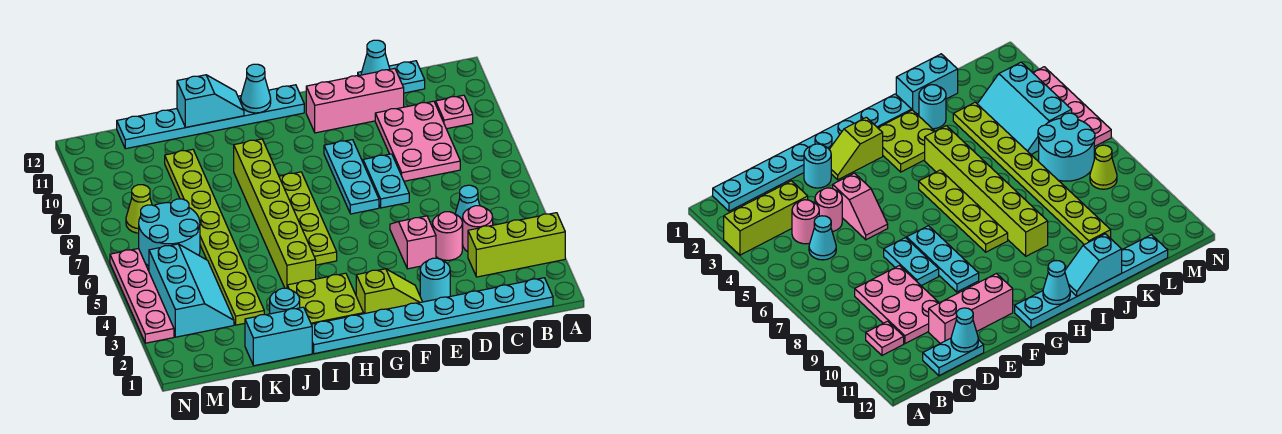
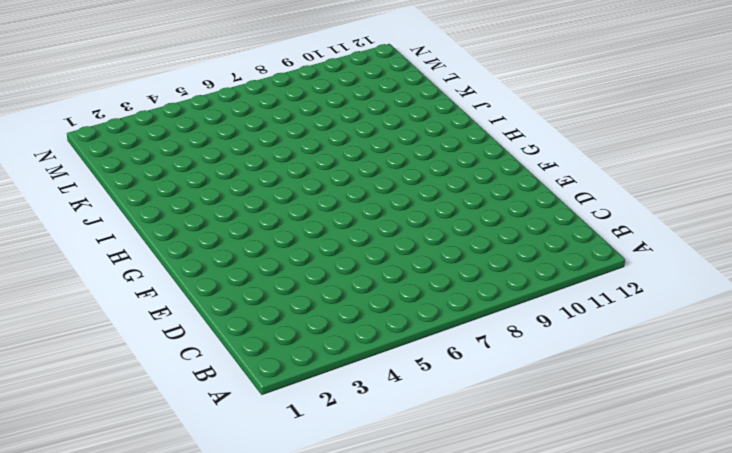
none -> lime brick A3:C3 level 1
none -> cyan plate B1:I1 level 1
none -> pink plate B10 level 1

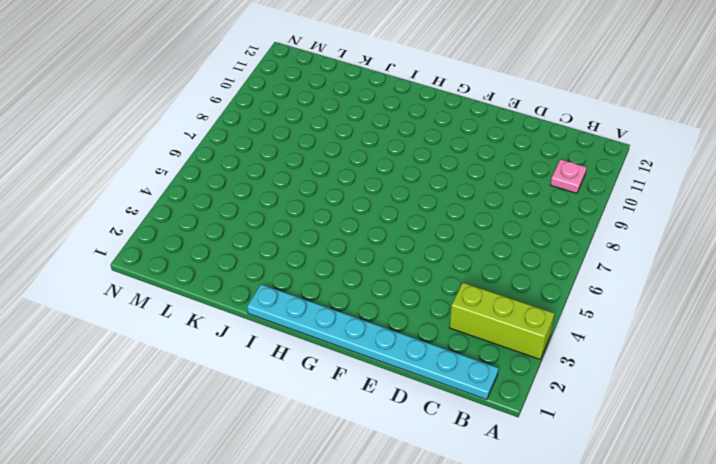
none -> pink round brick C4 level 1
none -> cyan cone C5 level 1
none -> pink plate C8:D10 level 1

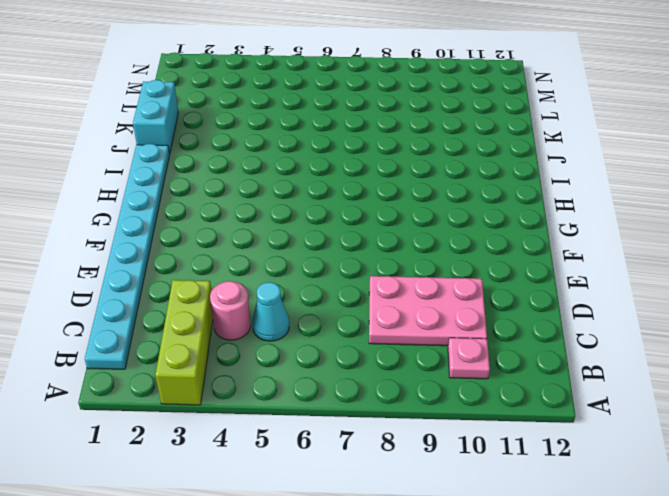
none -> cyan plate C12:D12 level 1
none -> pink round brick D4 level 1
none -> pink brick D11:F11 level 1

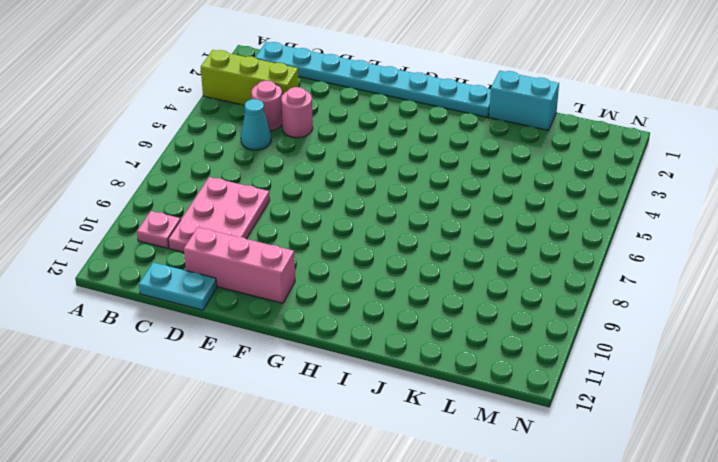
none -> cyan round brick E2 level 1
none -> pink slope E4:E5 level 1 top 4
none -> cyan plate E7:E8 level 1

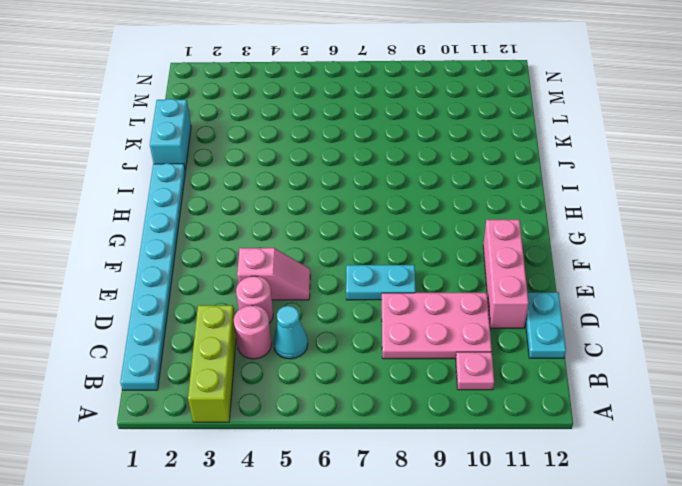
none -> cyan round brick E2 level 1
none -> lime slope F2:G2 level 1 top G
none -> cyan plate F7:F9 level 1

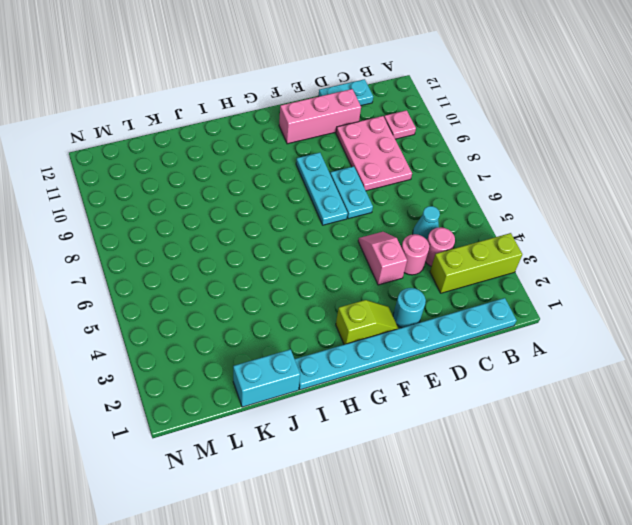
none -> cyan plate G12:L12 level 1
none -> lime plate H2:I3 level 1
none -> lime plate H5:H8 level 1

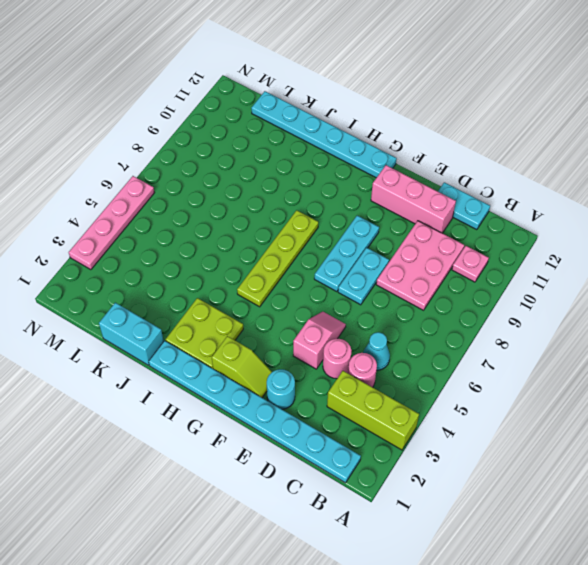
none -> lime brick I4:I9 level 1
none -> cyan round brick J2 level 1
none -> lime plate K3:K10 level 1

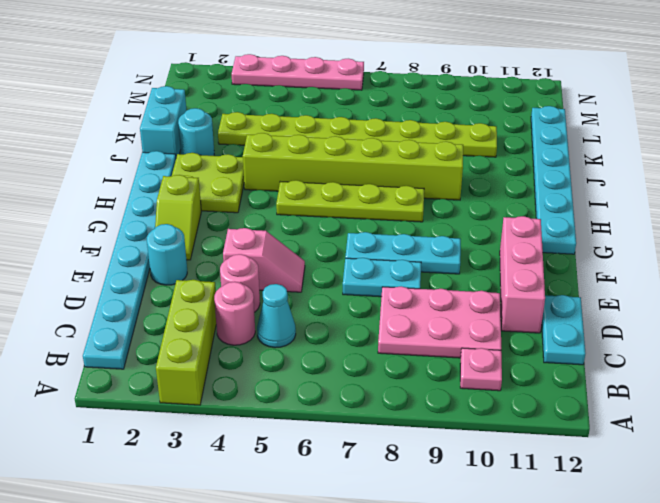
none -> cyan slope L3:M5 level 1 top M
none -> cyan round brick L6:M7 level 1
none -> lime cone M8 level 1

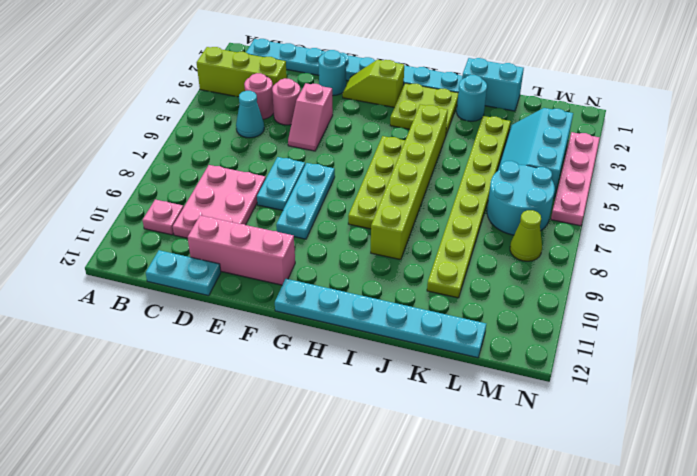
none -> cyan cone D12 level 2
none -> cyan cone H12 level 2
none -> cyan slope I12:J12 level 2 top J

